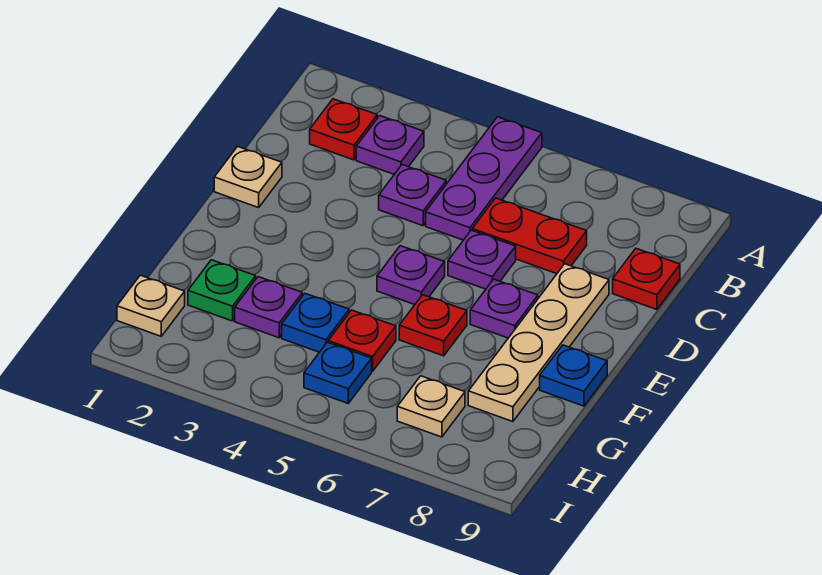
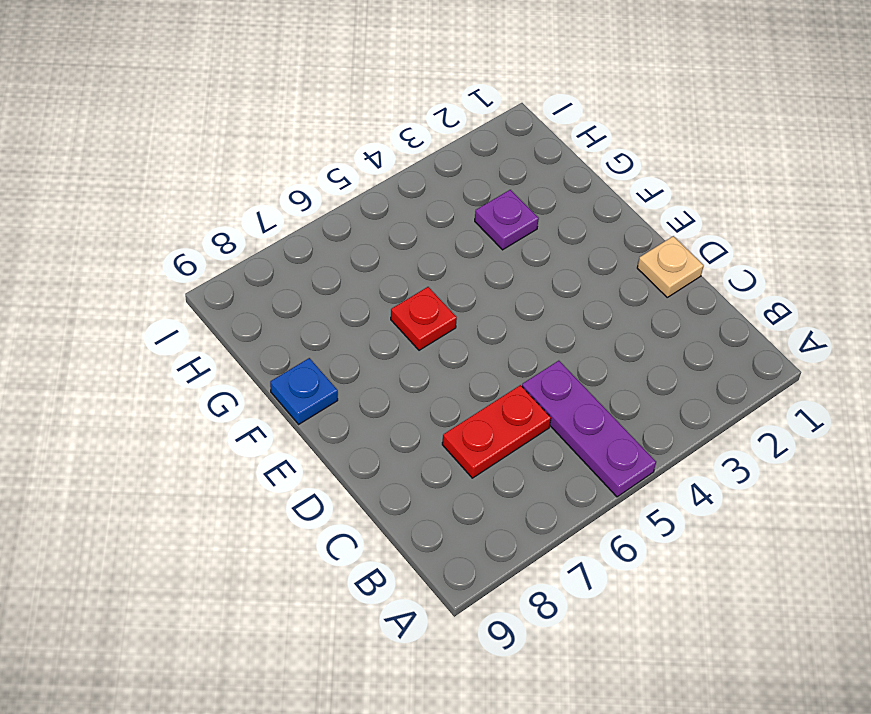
none -> red plate B2 level 1
none -> purple plate B3 level 1
none -> purple plate C4 level 1

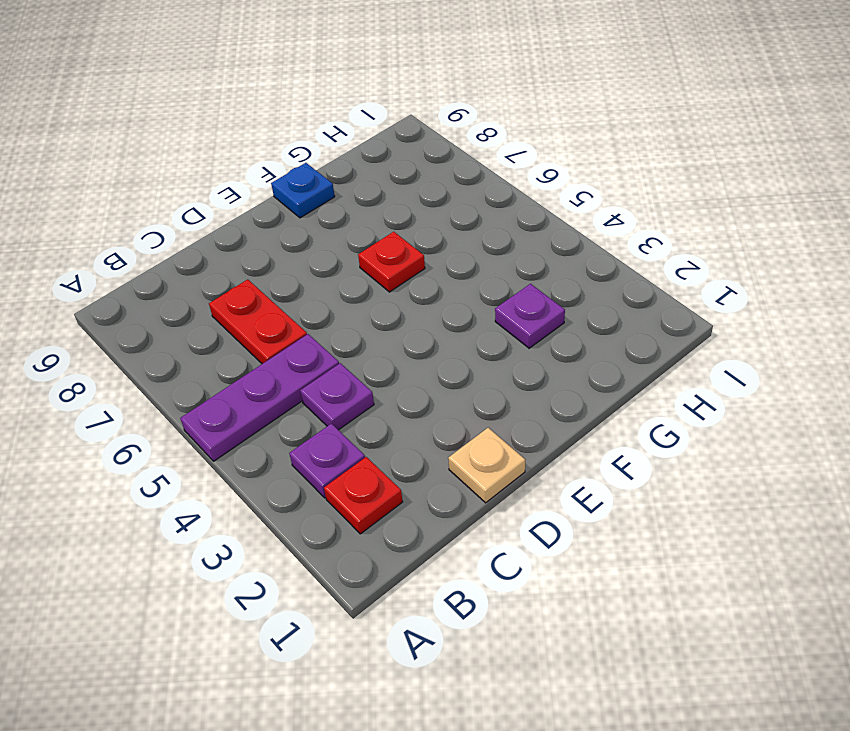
none -> red plate C9 level 1
none -> purple plate D6 level 1
none -> tan plate D8:G8 level 1

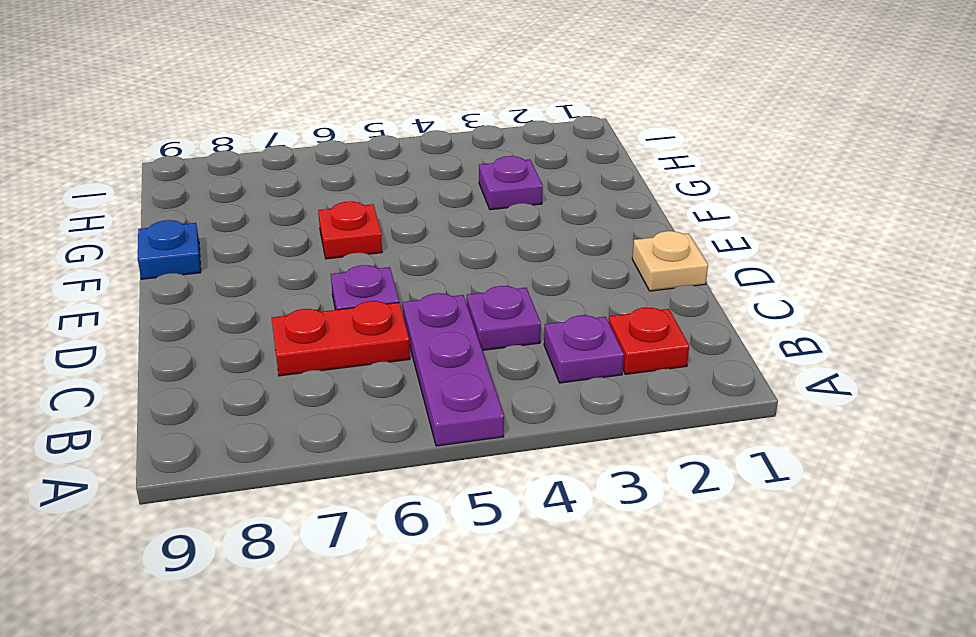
none -> red plate C9 level 1
none -> tan plate D8:G8 level 1
none -> purple plate E5 level 1

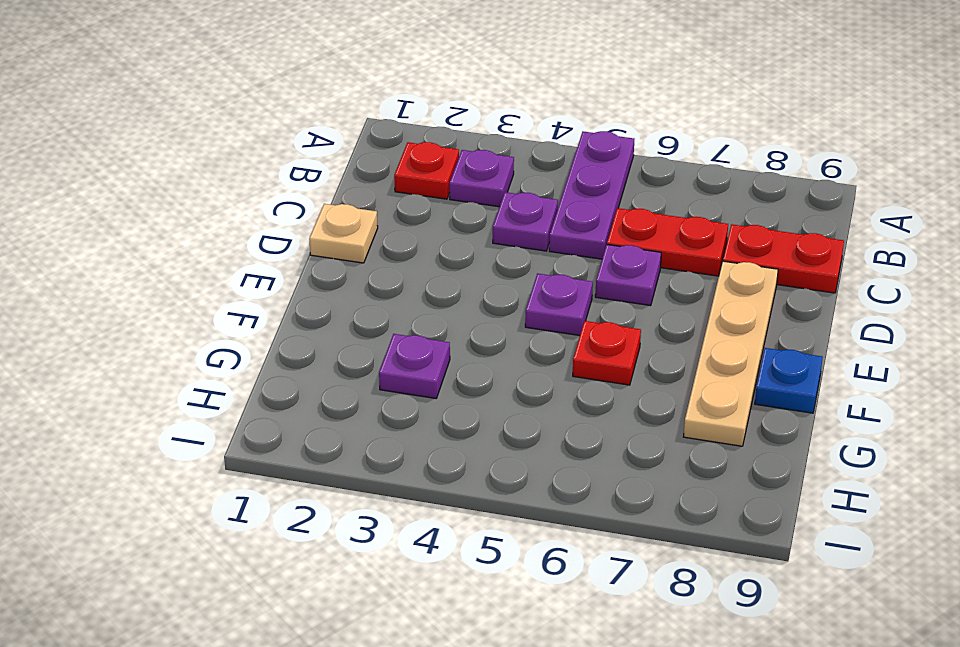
red plate C8:C9 level 1 -> red plate C9 level 1
none -> purple plate E7 level 1
none -> green plate G2 level 1
none -> blue plate G4 level 1

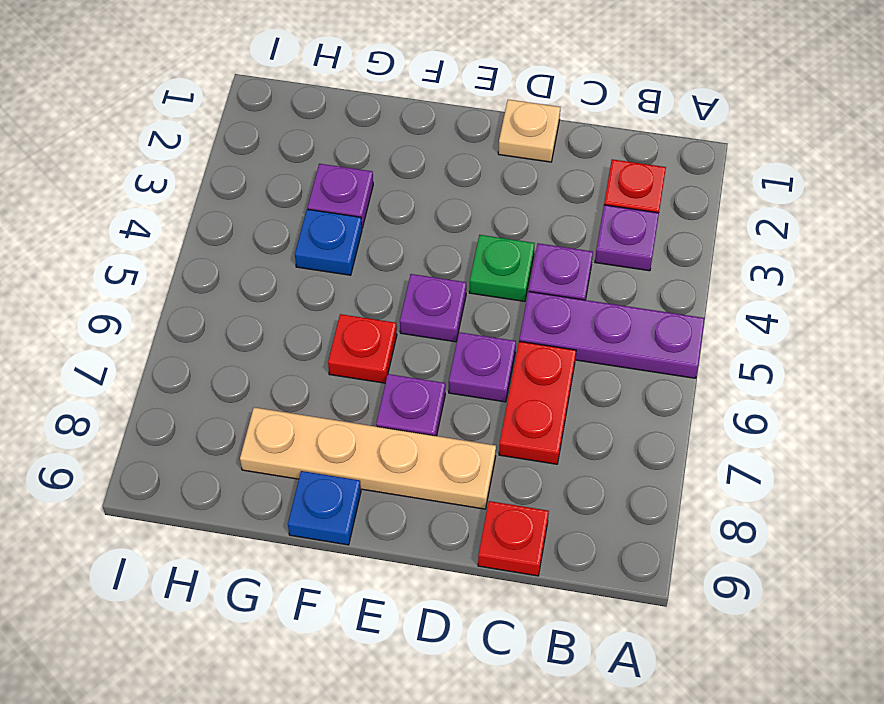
green plate D4 level 1 -> green plate G2 level 1
none -> red plate G5 level 1
none -> tan plate H1 level 1
none -> blue plate H5 level 1

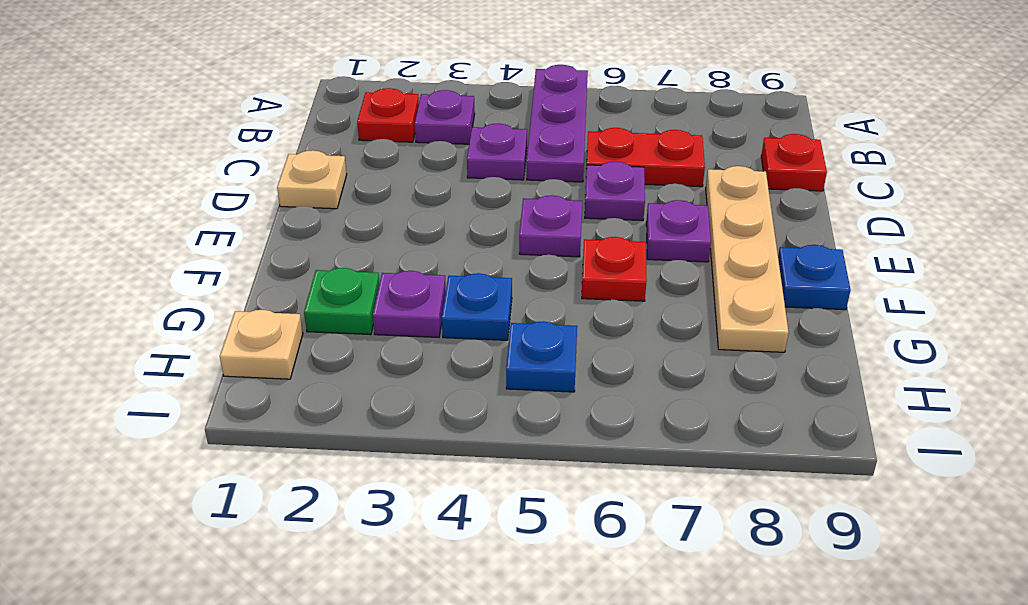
none -> red plate G5 level 1
none -> tan plate H7 level 1

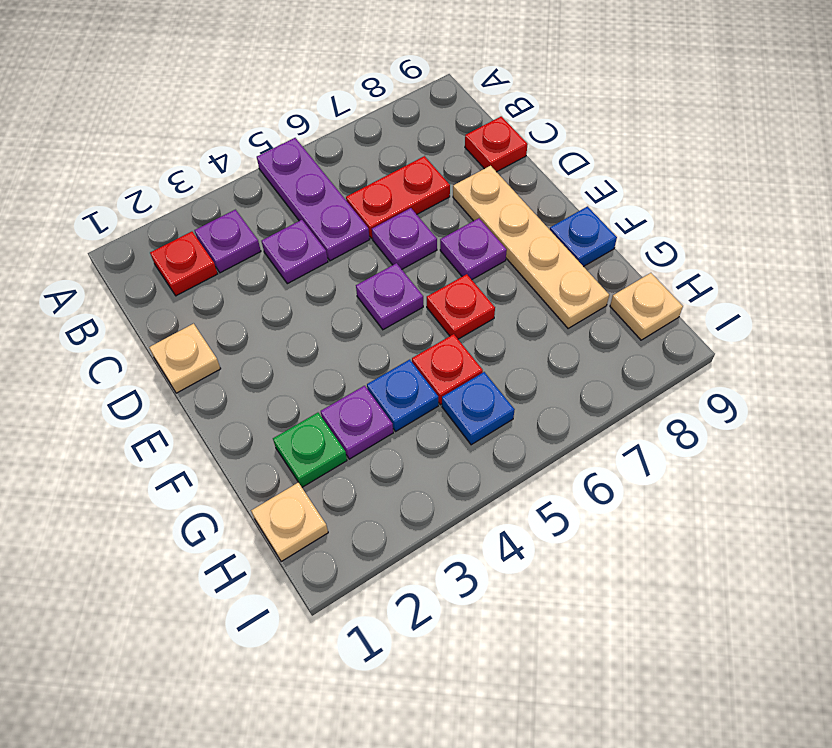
tan plate H9 level 1 -> tan plate H7 level 1

